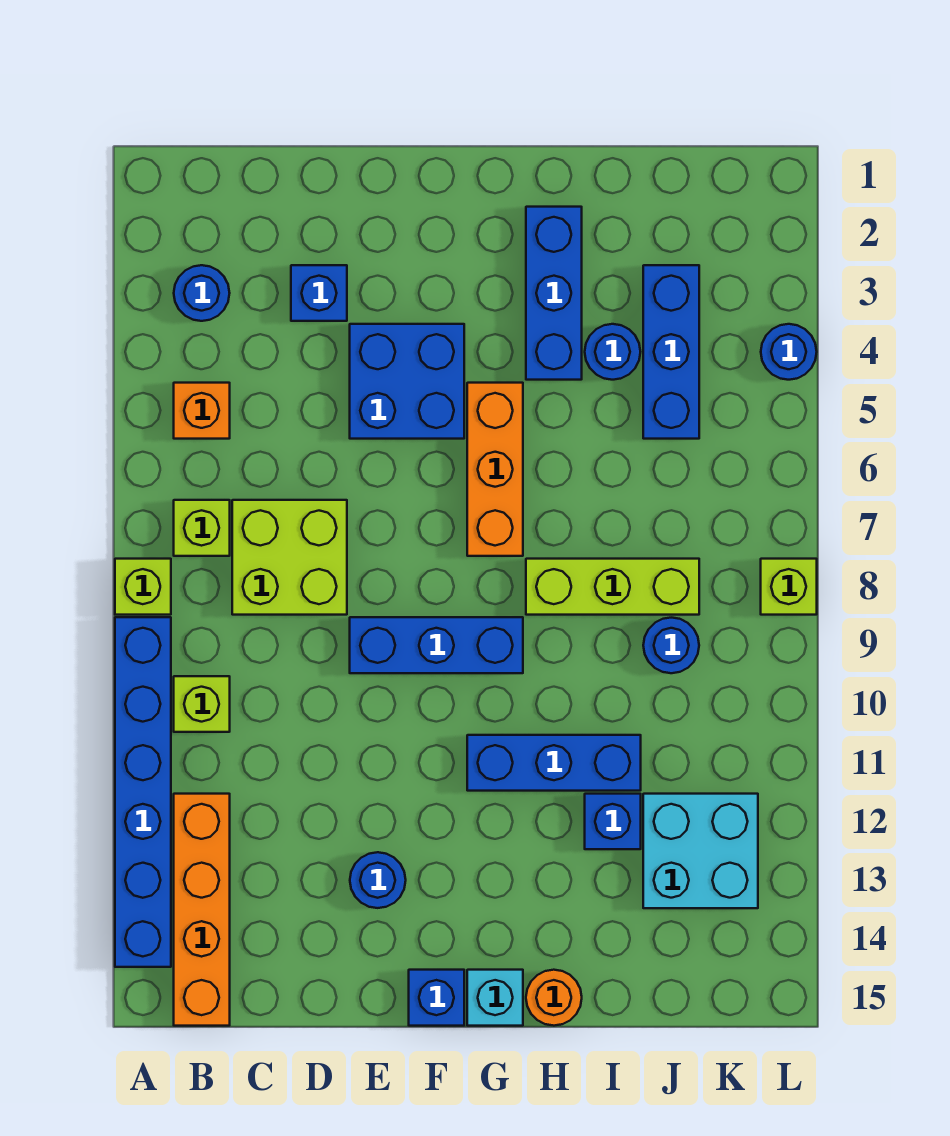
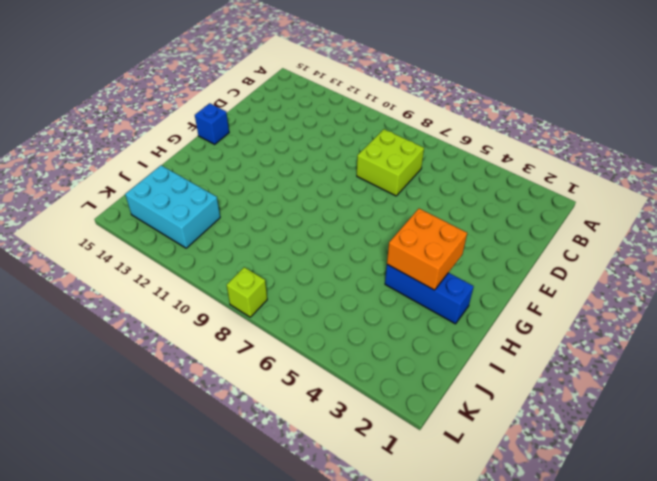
orange brick G3:H4 level 2 -> none
cyan brick J12:K14 level 1 -> cyan brick J12:K13 level 1
none -> lime brick A8 level 1
none -> blue brick A9:A14 level 1
none -> blue round brick B3 level 1

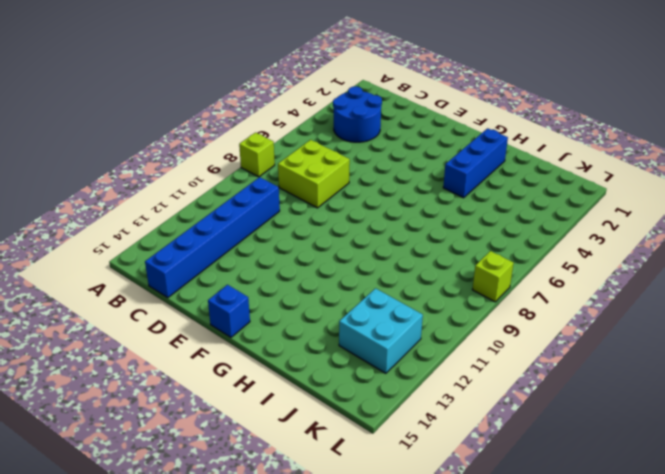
blue round brick B3:C4 level 1 -> blue round brick B3 level 1
blue brick C10:C15 level 1 -> blue brick A9:A14 level 1
none -> orange brick B5 level 1
none -> lime brick B7 level 1
none -> lime brick B10 level 1

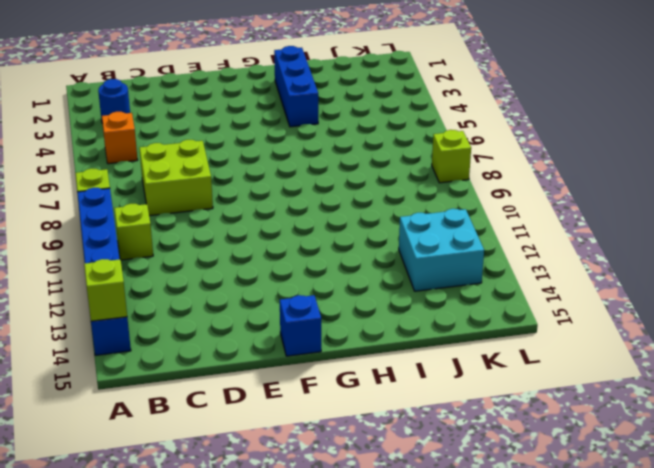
lime brick A14 level 2 -> lime brick B7 level 1
none -> orange brick B12:B15 level 1
none -> blue brick D3 level 1
none -> blue brick E4:F5 level 1

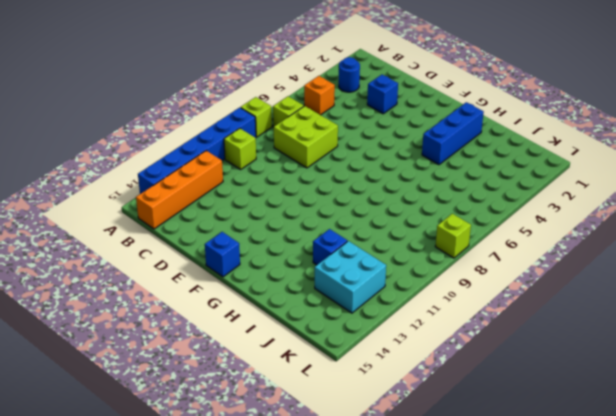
none -> blue brick E4:F5 level 1
none -> blue brick E9:G9 level 1
none -> blue round brick E13 level 1

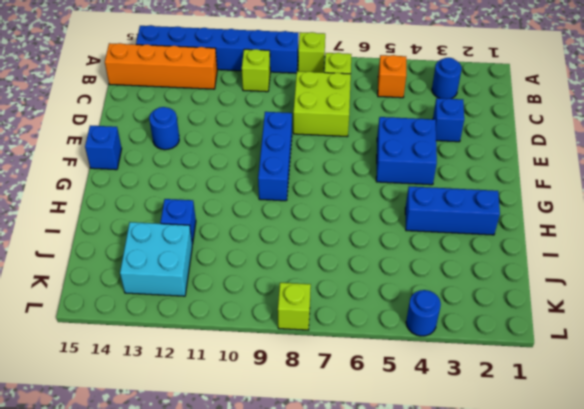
none -> orange brick G5:G7 level 1
none -> blue brick G11:I11 level 1
none -> cyan brick G15 level 1

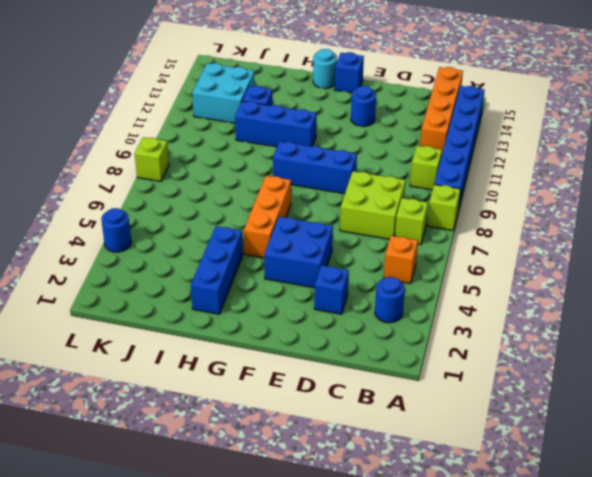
cyan round brick G15 level 1 -> cyan brick G15 level 1
none -> lime brick H8:J8 level 1
none -> orange round brick H15 level 1
none -> blue round brick I4 level 1

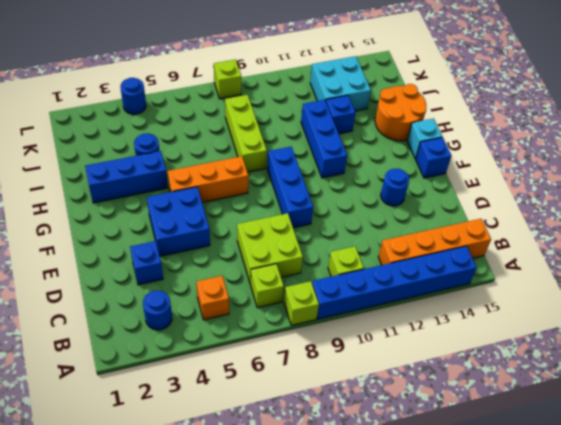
orange round brick H14:I15 level 1 -> orange round brick H15 level 1
none -> blue brick J3:J5 level 1
none -> blue round brick J9 level 1

